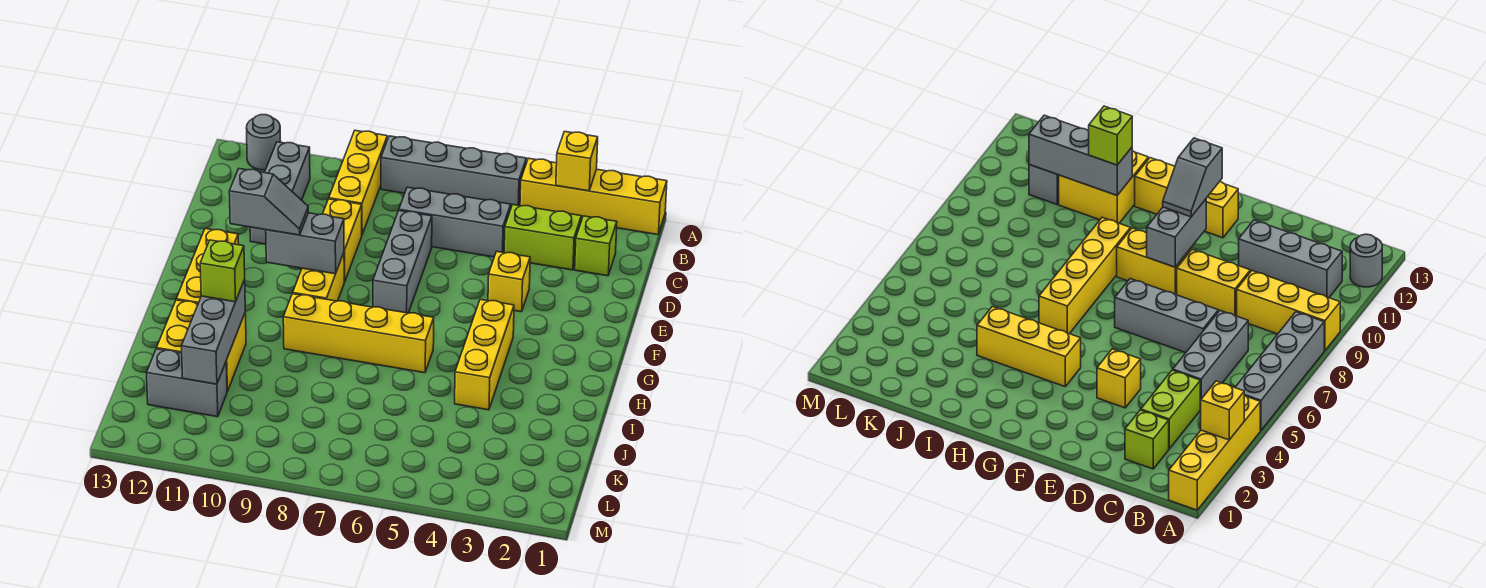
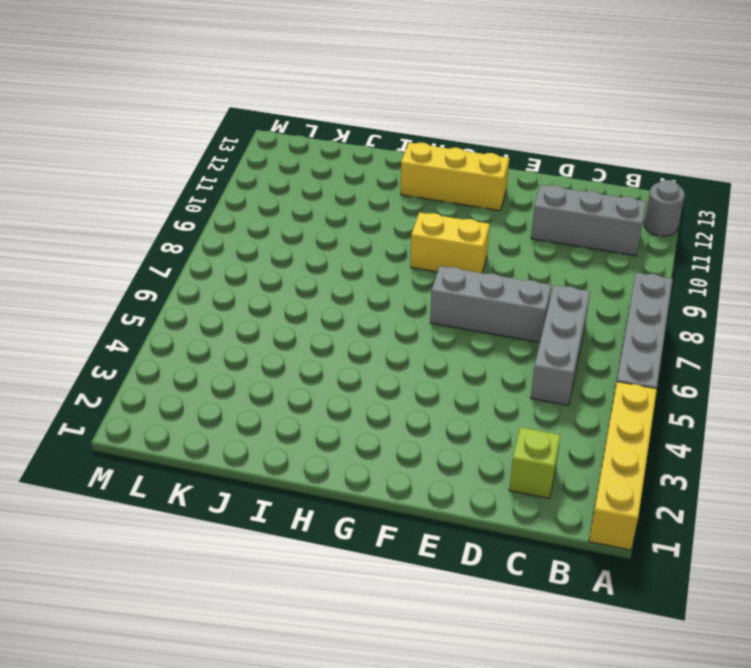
none -> yellow brick A9:C9 level 1
none -> lime brick C3:C4 level 1
none -> yellow brick D9:E9 level 1

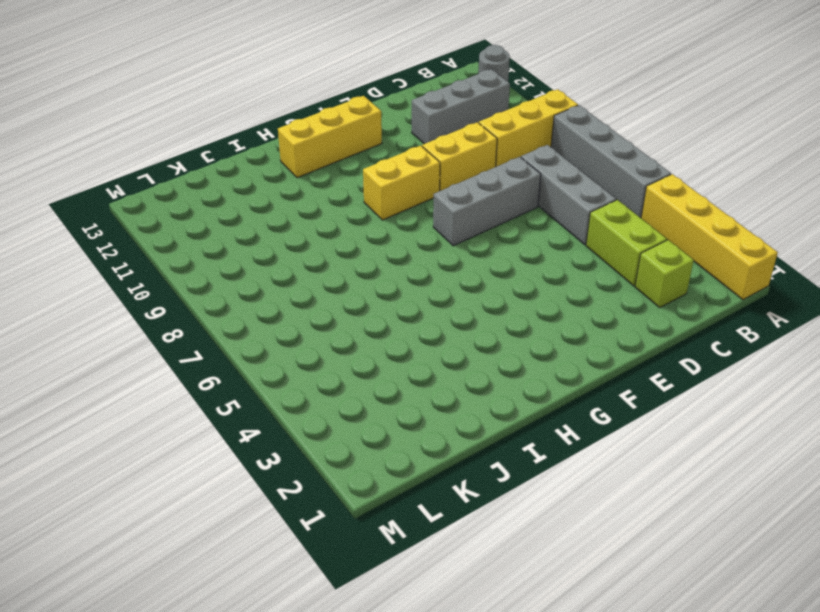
none -> yellow brick E4 level 1
none -> yellow brick G4:I4 level 1
none -> yellow brick H6:H9 level 1

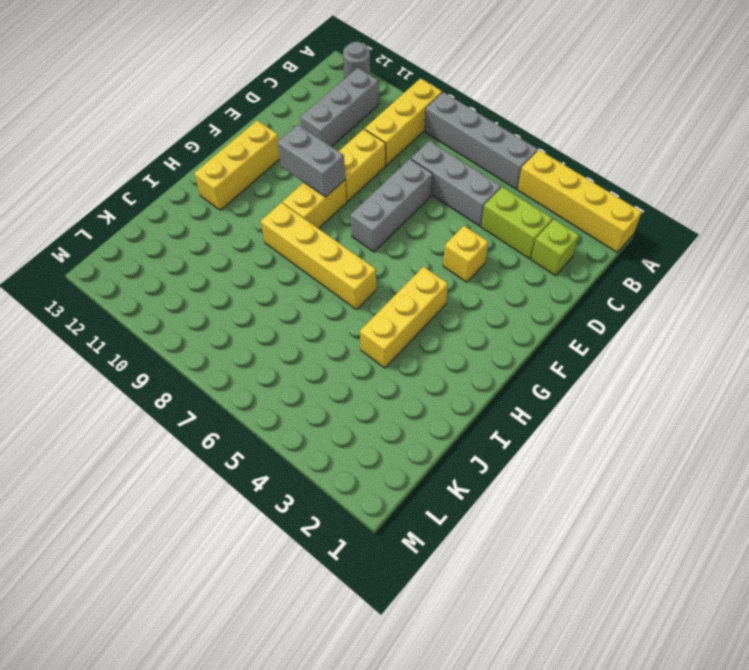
none -> yellow brick I11:J12 level 1
none -> grey brick K11:K12 level 1
none -> yellow brick A3 level 2

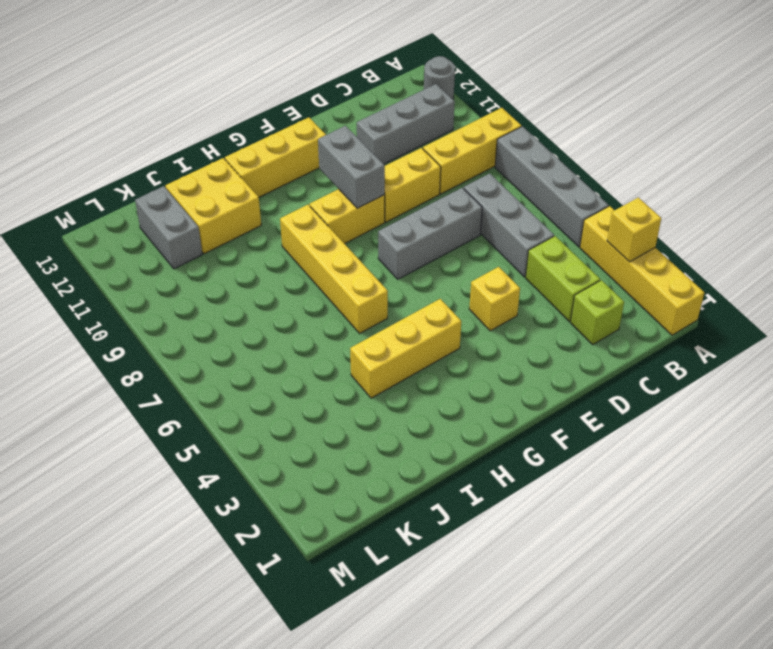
none -> grey brick I11:K11 level 2
none -> grey slope F10:F11 level 3 top 11
none -> lime brick I11 level 3

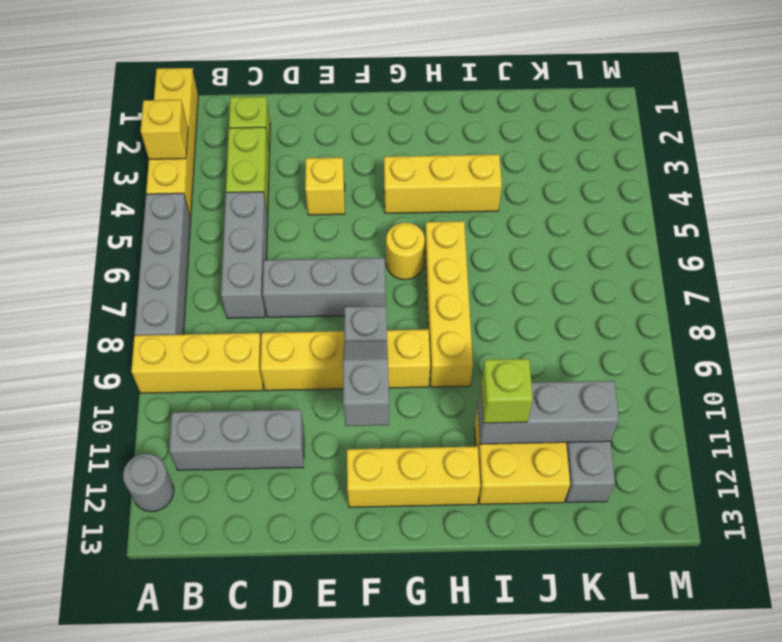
yellow round brick G6 level 1 -> none

